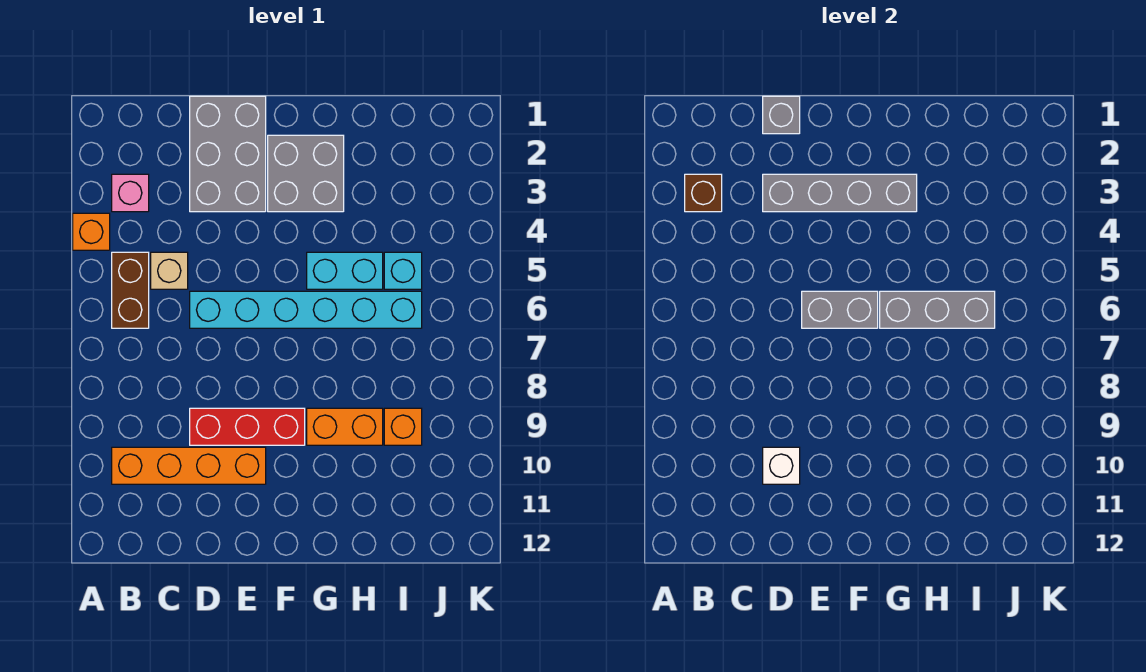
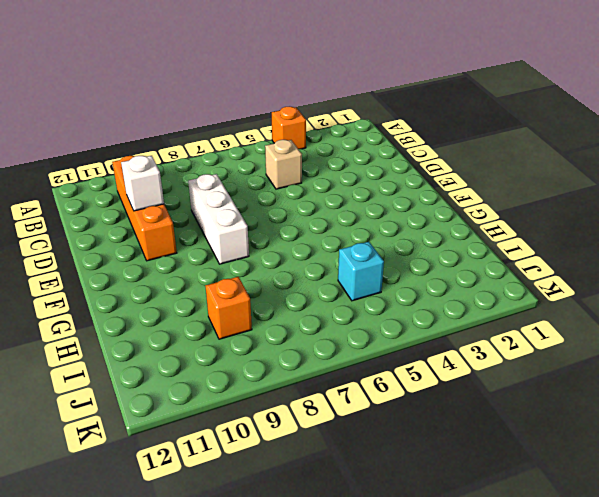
white brick D8:F8 level 1 -> none
none -> pink brick B3 level 1
none -> brown brick B5:B6 level 1
none -> grey brick D1:E3 level 1

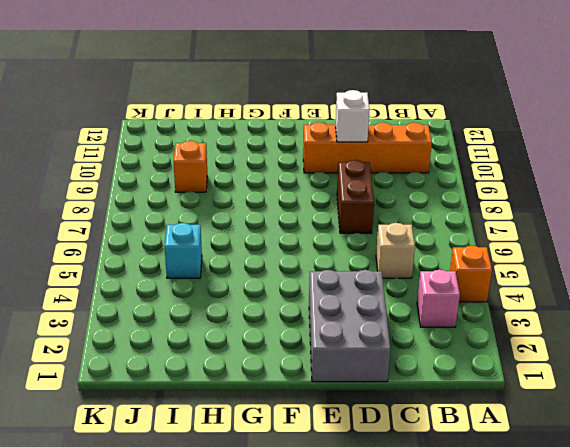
brown brick D7:D8 level 1 -> brown brick B5:B6 level 1
none -> cyan brick D6:I6 level 1
none -> red brick D9:F9 level 1
none -> grey brick F2:G3 level 1

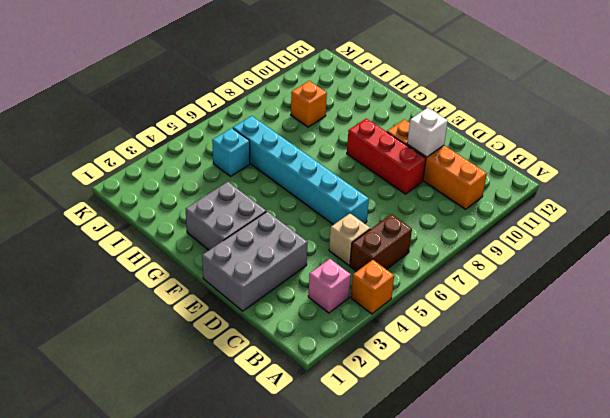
none -> cyan brick G5:H5 level 1
none -> orange brick G9:H9 level 1
none -> brown brick B3 level 2

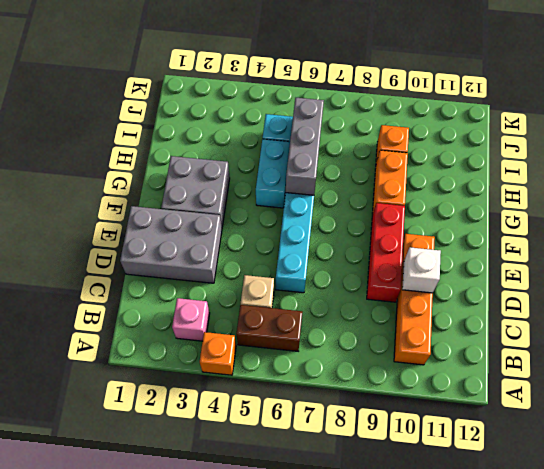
none -> brown brick B3 level 2
none -> grey brick D1 level 2
none -> grey brick D3:G3 level 2

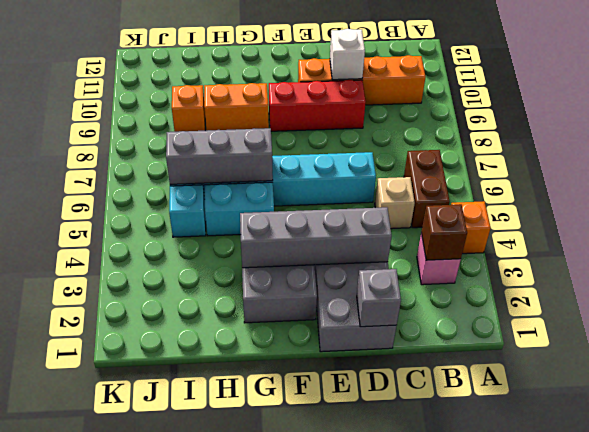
none -> grey brick E6:F6 level 2

